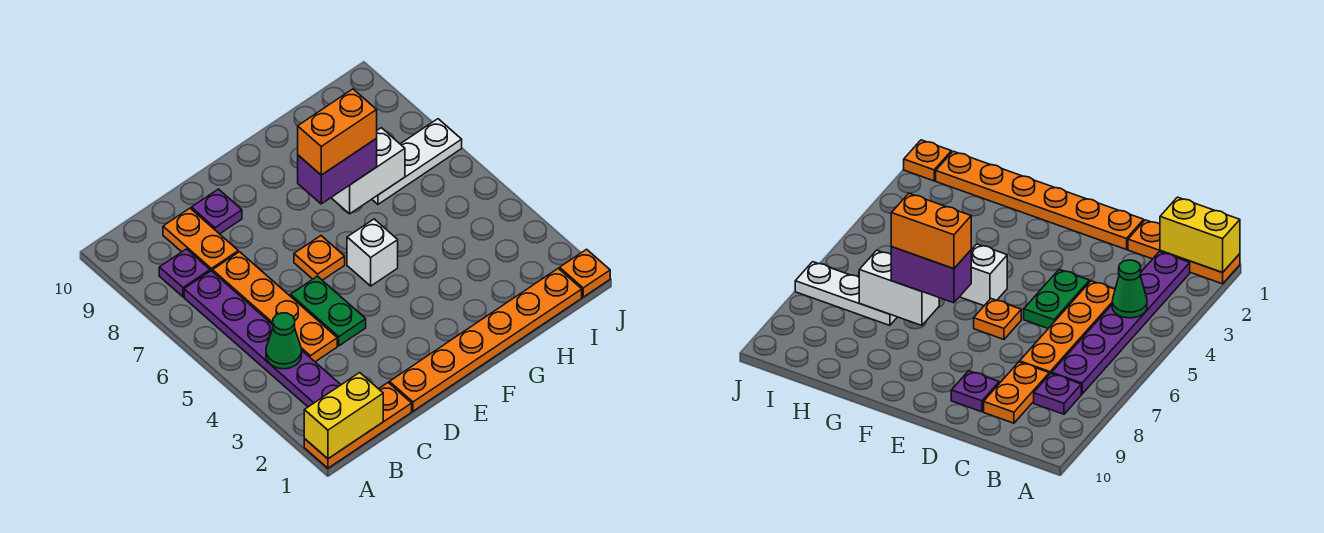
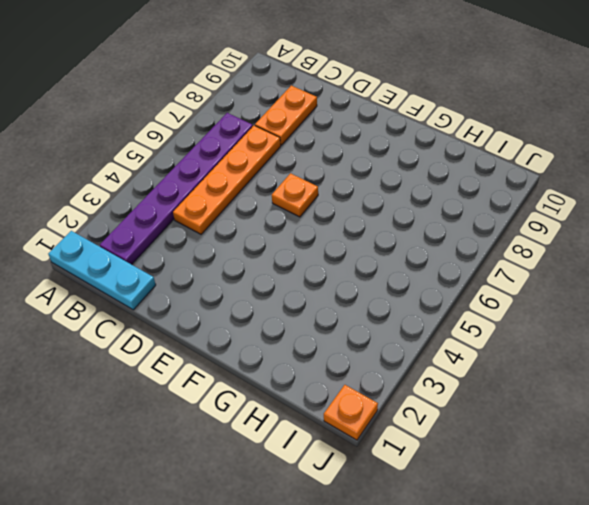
cyan plate A1:C1 level 1 -> orange plate A1:C1 level 1
none -> purple plate B8 level 1
none -> orange plate D1:I1 level 1
none -> green plate D4:D5 level 1

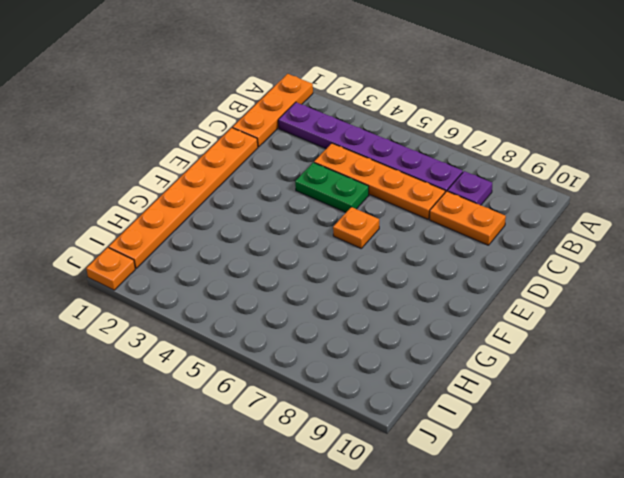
none -> purple plate D9 level 1
none -> white brick F5 level 1
none -> white plate H7:J7 level 1

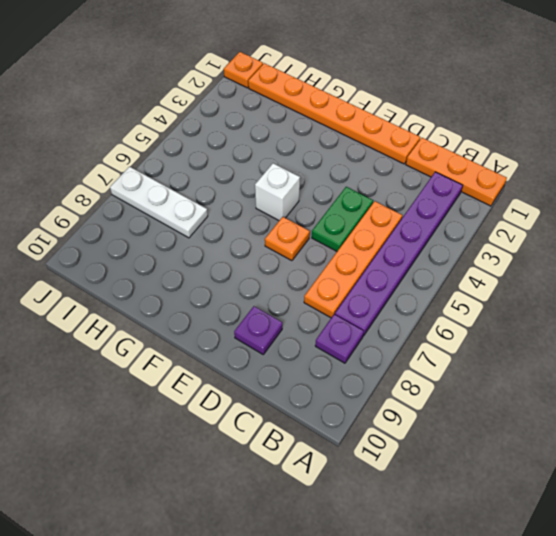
none -> orange plate C8:C9 level 1
none -> yellow brick A1:B1 level 2
none -> green cone B4 level 2

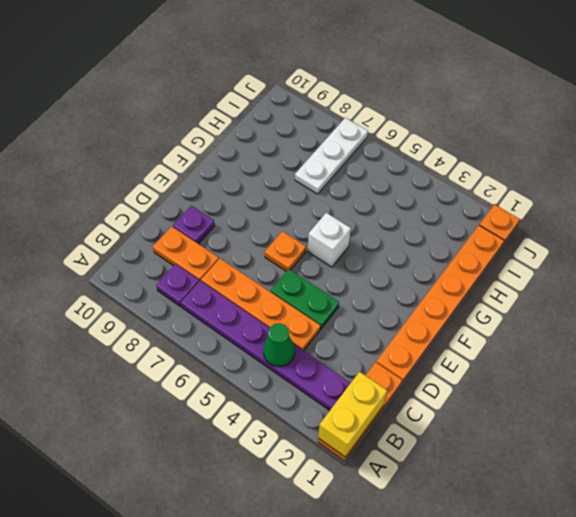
none -> white brick G7:H7 level 2
none -> purple brick F7:G7 level 3
none -> orange brick F7:G7 level 4

